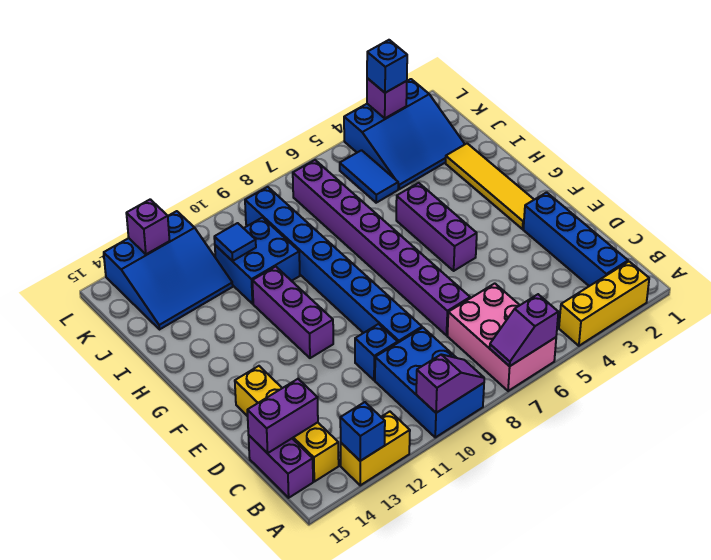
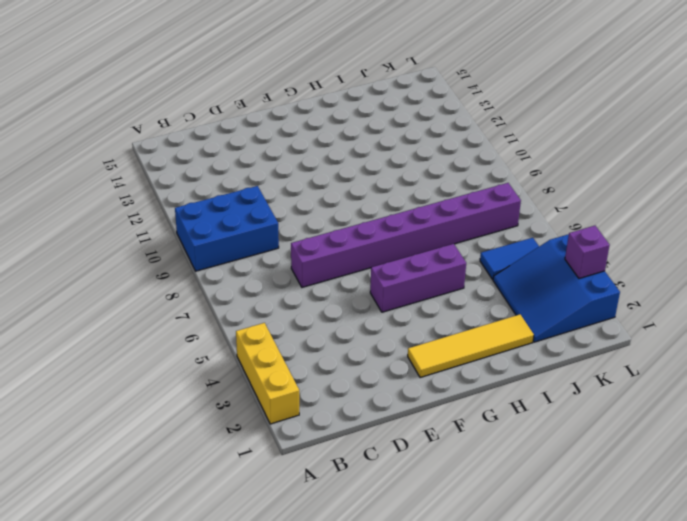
none -> pink brick A6:C7 level 1
none -> yellow brick A12:A13 level 1
none -> blue brick B2:E2 level 1

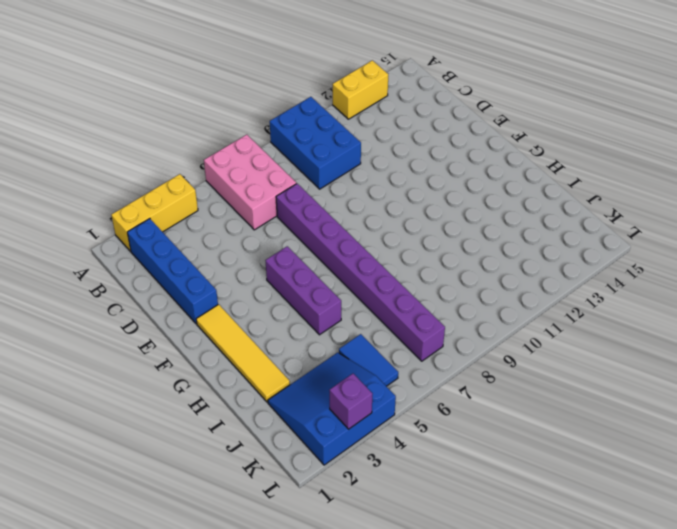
none -> yellow brick B14:E14 level 1
none -> purple brick B15:C15 level 1
none -> blue brick D9:K9 level 1

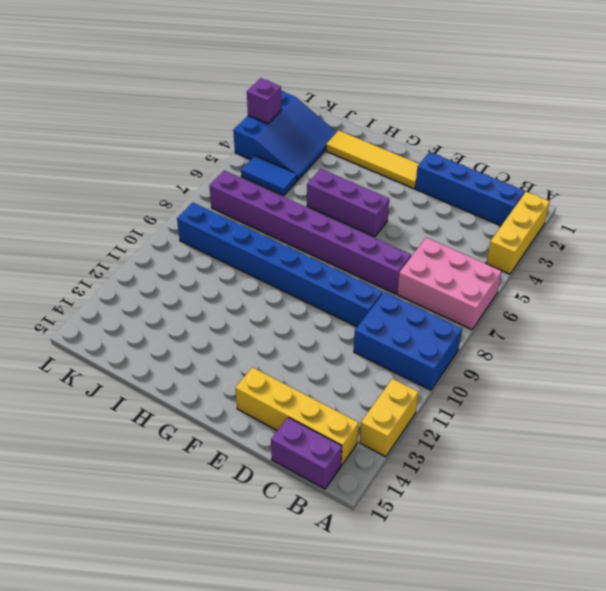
none -> blue brick D10 level 1
none -> purple brick F11:H11 level 1
none -> blue brick I10:J11 level 1

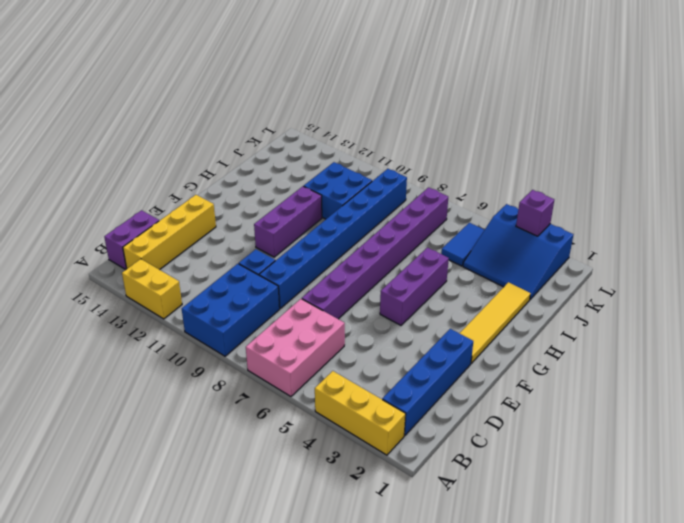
none -> blue slope J12:L14 level 1 top L
none -> purple slope A6:A7 level 2 top 6
none -> purple slope A9:A10 level 2 top 10

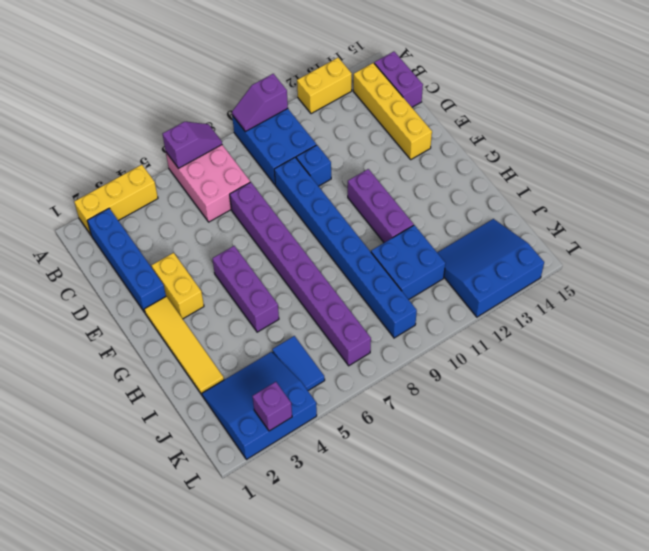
yellow brick E3:F3 level 1 -> none
none -> blue brick A13 level 2
none -> purple brick C14:C15 level 2
none -> blue tile J11 level 2

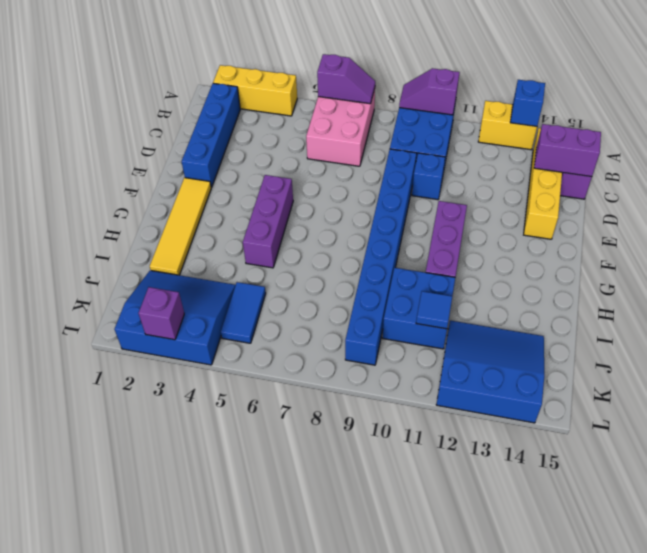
none -> purple brick D7:K7 level 1
none -> purple brick L13 level 2
none -> blue brick L3 level 3

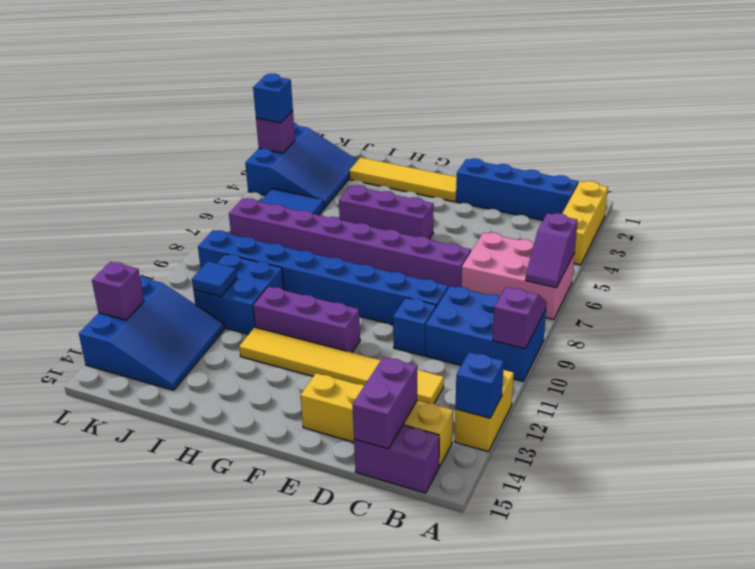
yellow tile C12:H12 level 1 -> none

